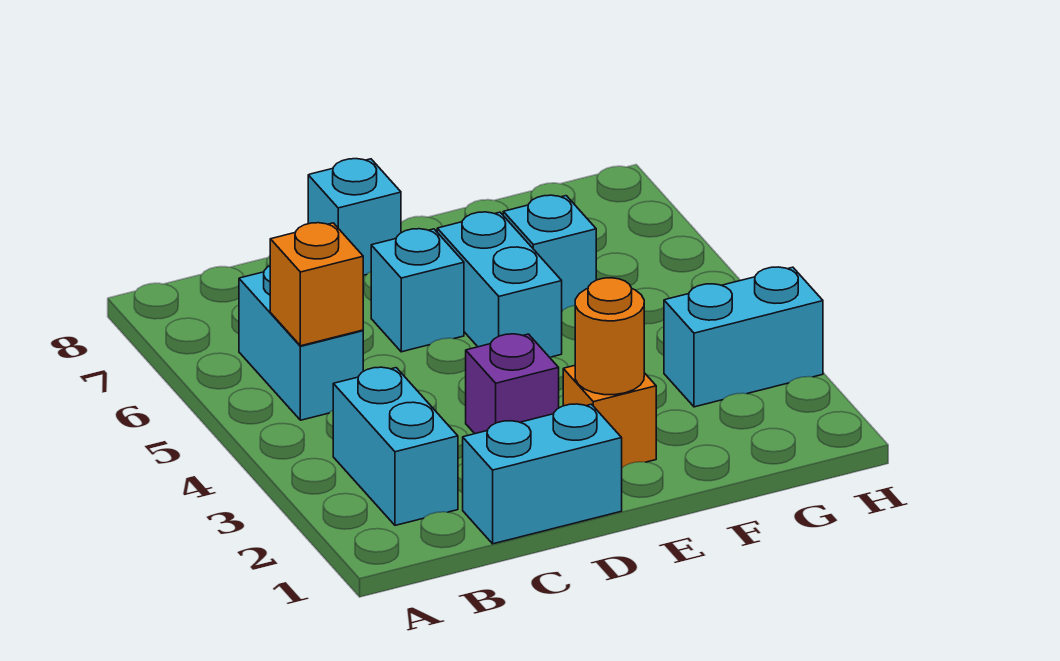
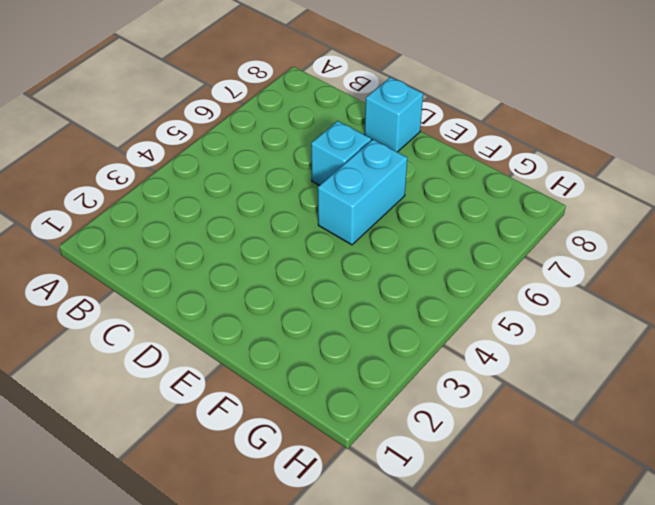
none -> cyan brick B2:B3 level 1
none -> cyan brick B5:B6 level 1
none -> cyan brick C1:D1 level 1

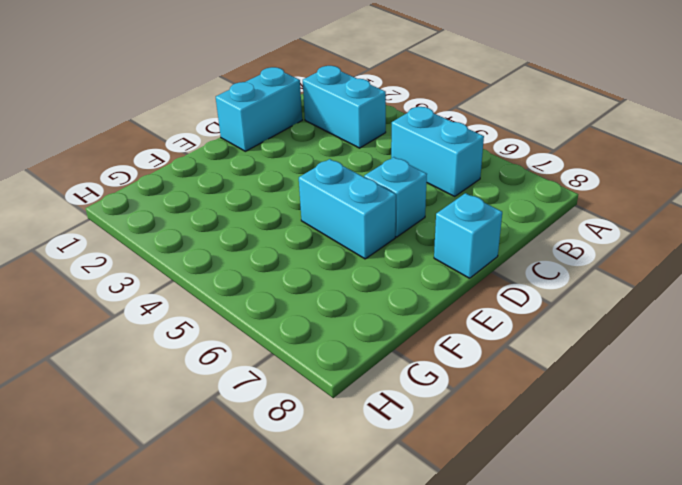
none -> purple brick D3 level 1
none -> orange brick E2 level 1
none -> cyan brick F6 level 1

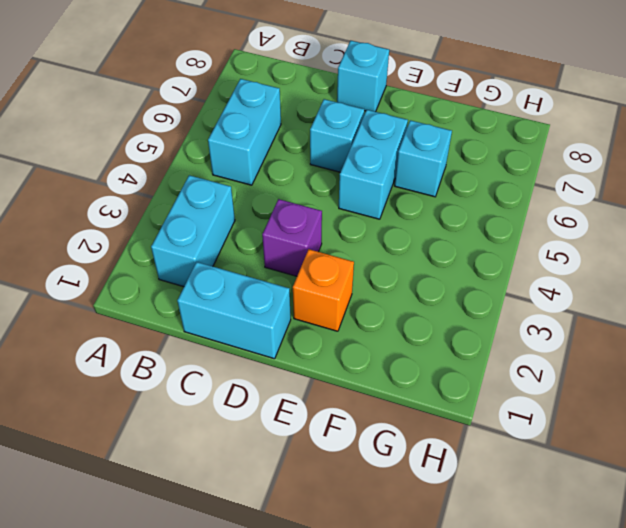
none -> cyan brick G3:H3 level 1
none -> orange brick B5 level 2
none -> orange round brick E2 level 2

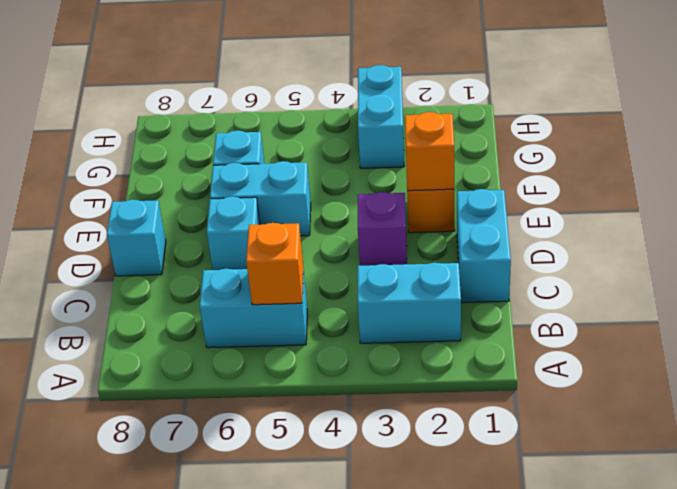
orange brick E2 level 2 -> orange round brick E2 level 2

